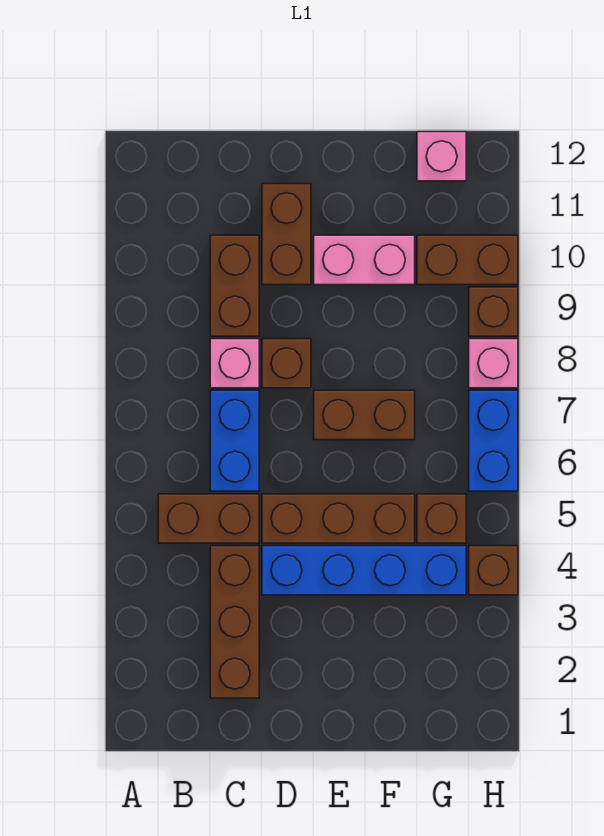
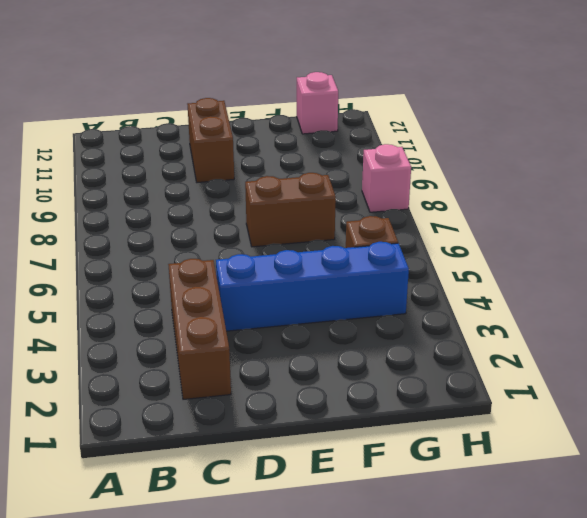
none -> brown brick B5:C5 level 1
none -> blue brick C6:C7 level 1
none -> pink brick C8 level 1

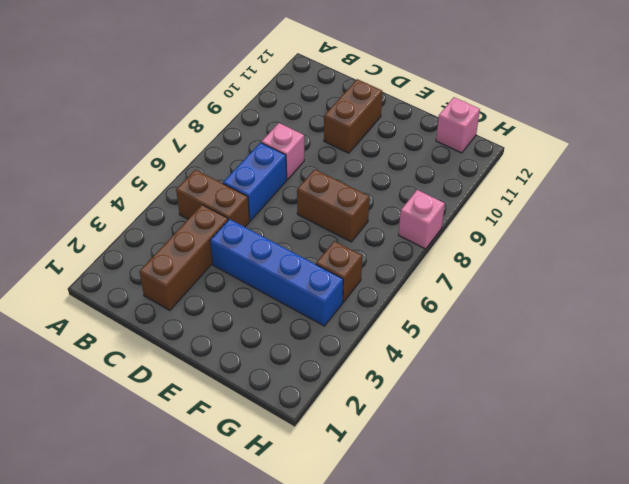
none -> brown brick C9:C10 level 1
none -> brown brick D5:F5 level 1
none -> brown brick D8 level 1

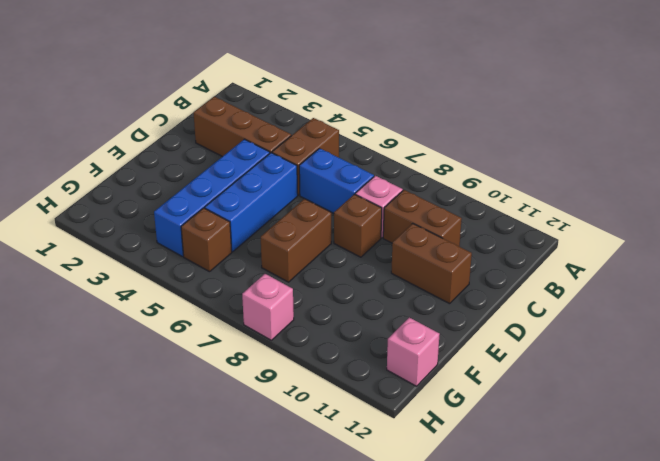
blue brick D5:F5 level 1 -> brown brick D5:F5 level 1
none -> pink brick E10:F10 level 1
none -> brown brick G10:H10 level 1
none -> brown brick H4 level 1

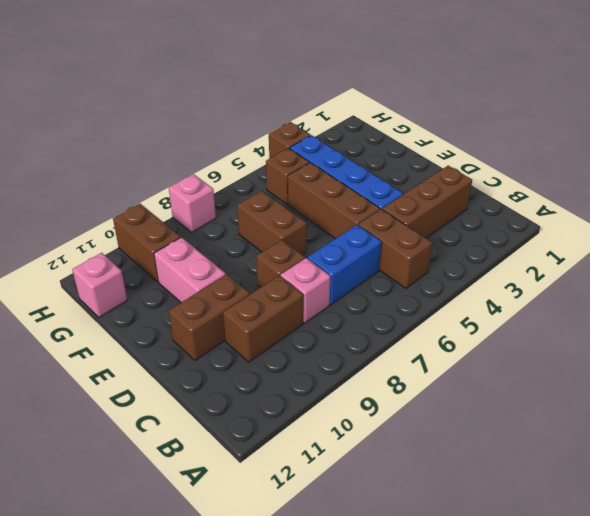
none -> blue brick H6:H7 level 1
none -> brown brick H9 level 1

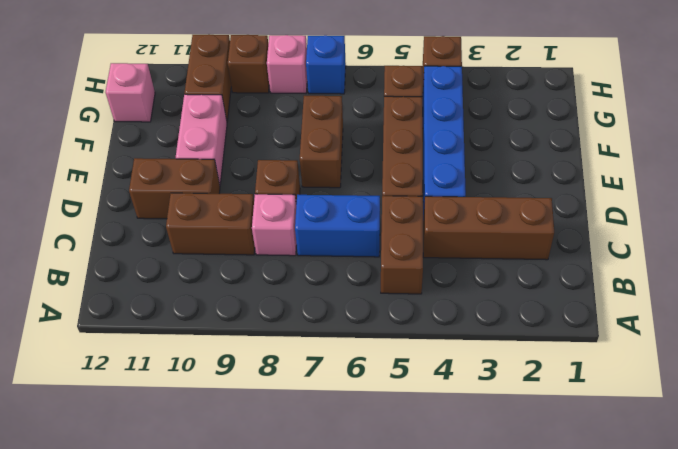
blue brick H7 level 1 -> blue brick H6:H7 level 1

